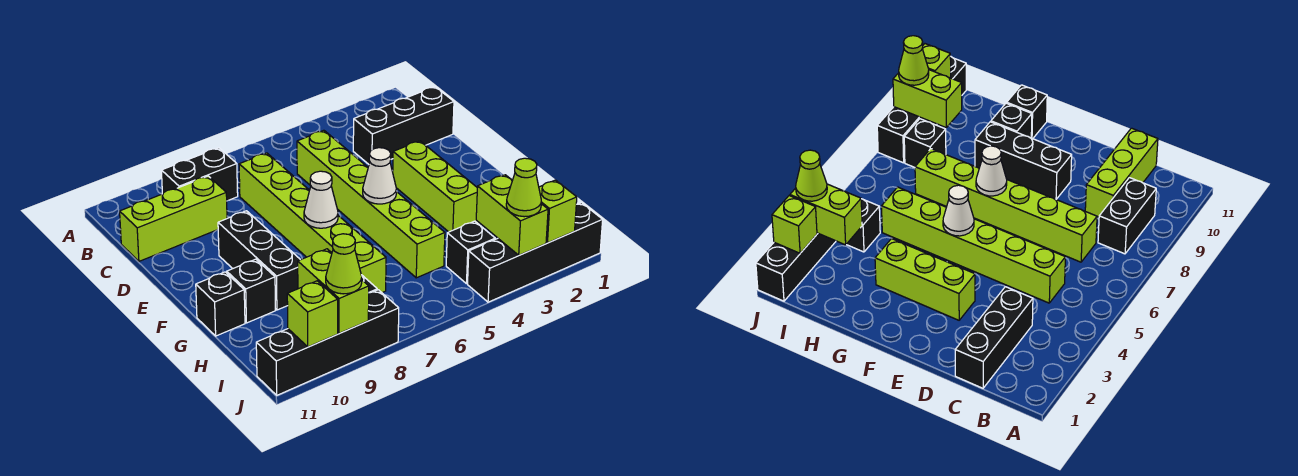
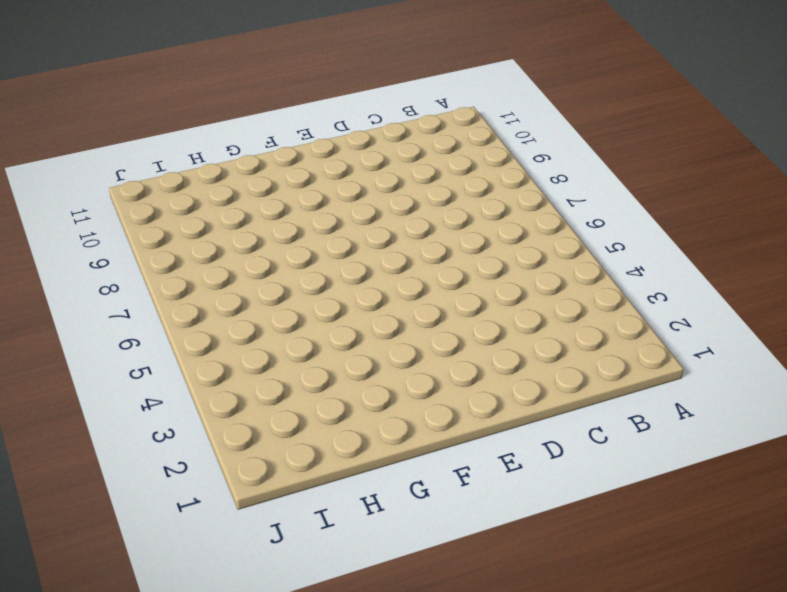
none -> black brick B8:B9 level 1
none -> black brick C1:C3 level 1
none -> lime brick C5:H5 level 1

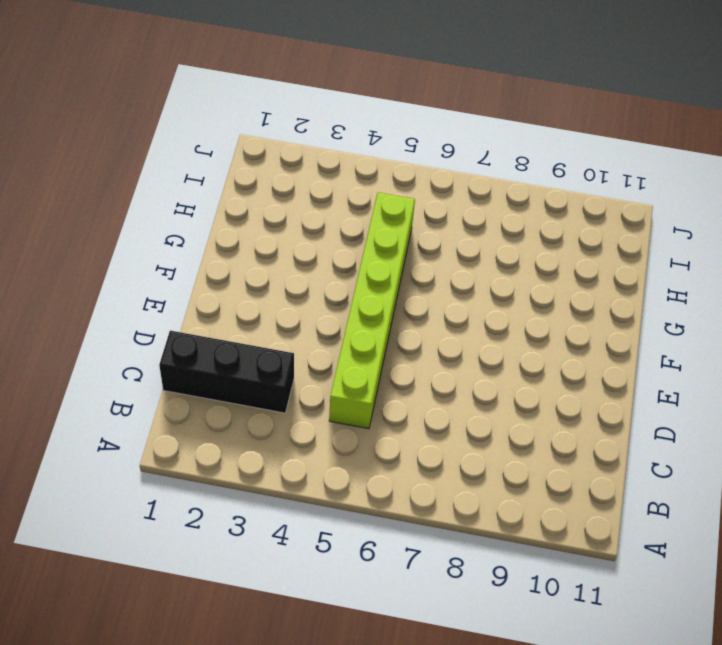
none -> black brick B8:B9 level 1
none -> lime brick C7:H7 level 1
none -> lime brick C9:C11 level 1

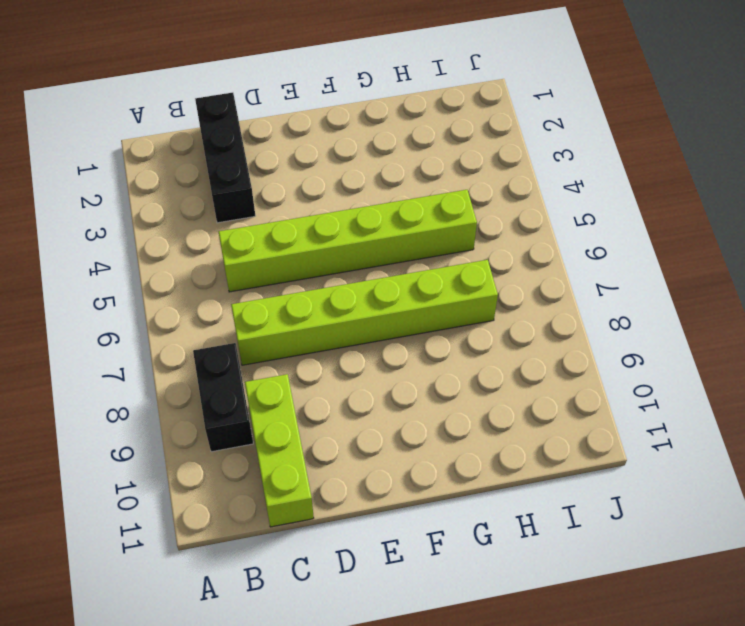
none -> lime brick E3:G3 level 1
none -> black brick E9:G9 level 1
none -> black brick G10 level 1

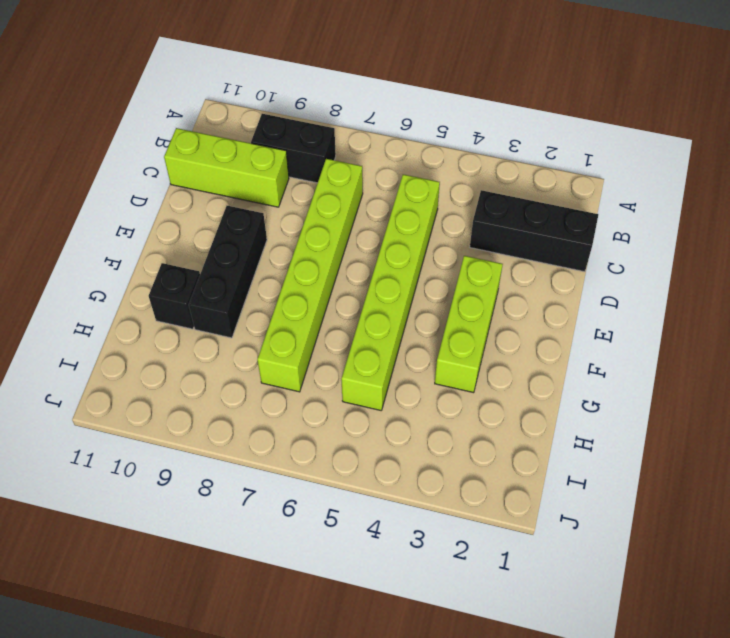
none -> black brick G11 level 1
none -> black brick I4 level 1
none -> black brick I8 level 1

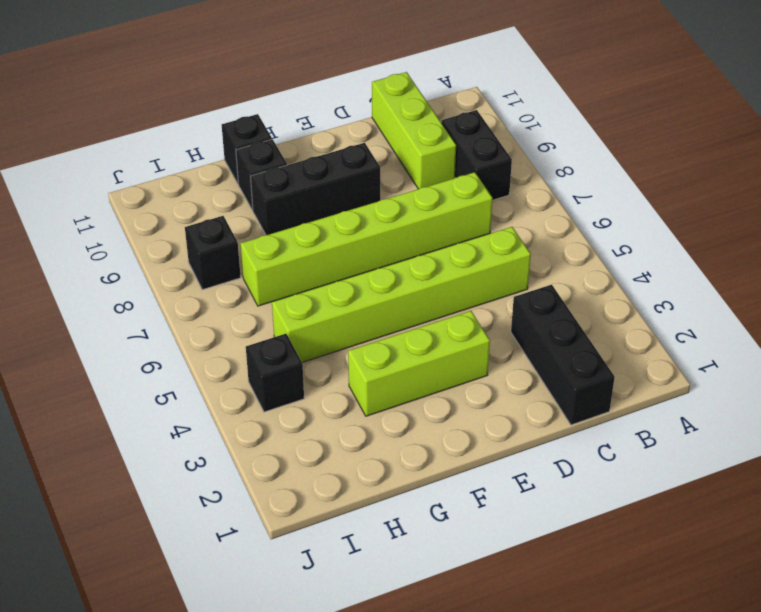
none -> black brick J1:J4 level 1
none -> black brick J8:J11 level 1
none -> white cone F5 level 2

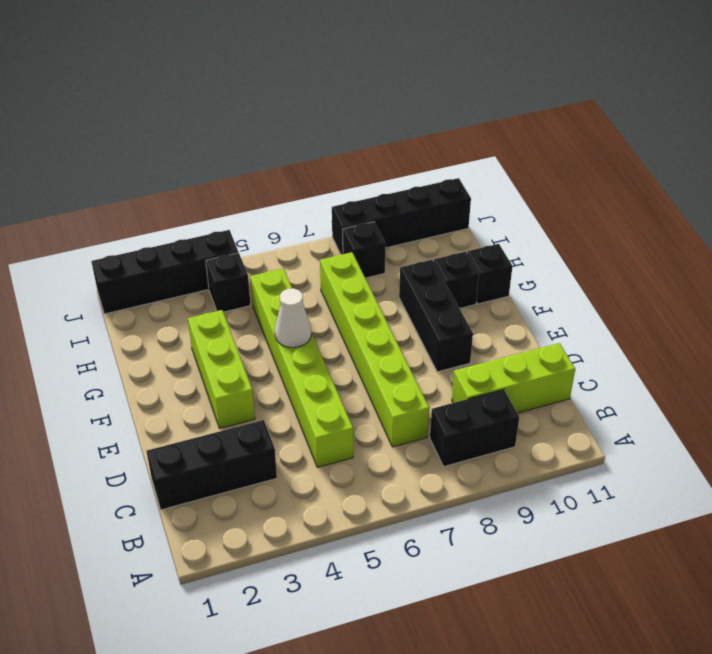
none -> white cone F7 level 2
none -> lime brick I3:J3 level 2
none -> lime brick I9:J9 level 2

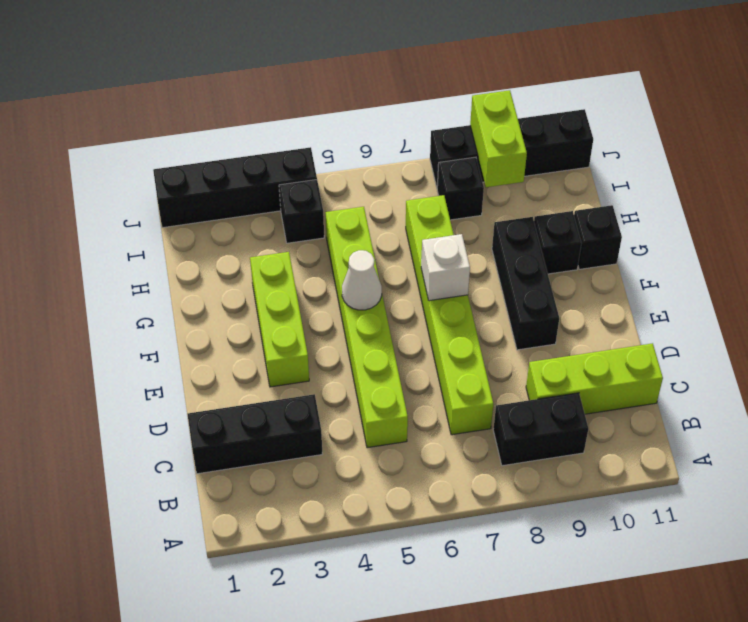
white brick F7 level 2 -> white cone F7 level 2
none -> lime brick I3:J3 level 2
none -> lime brick J2 level 2
none -> lime brick J10 level 2

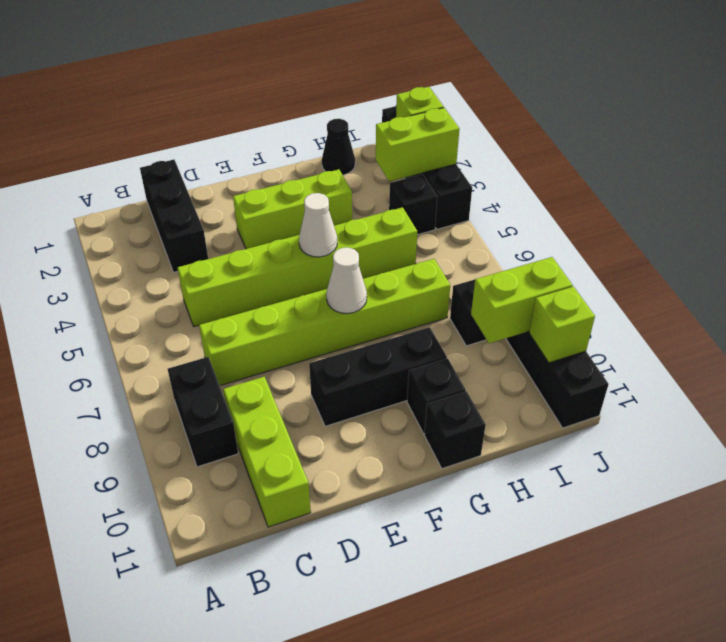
black cone H1 level 1 -> none
none -> lime cone J3 level 3
none -> lime cone J9 level 3

